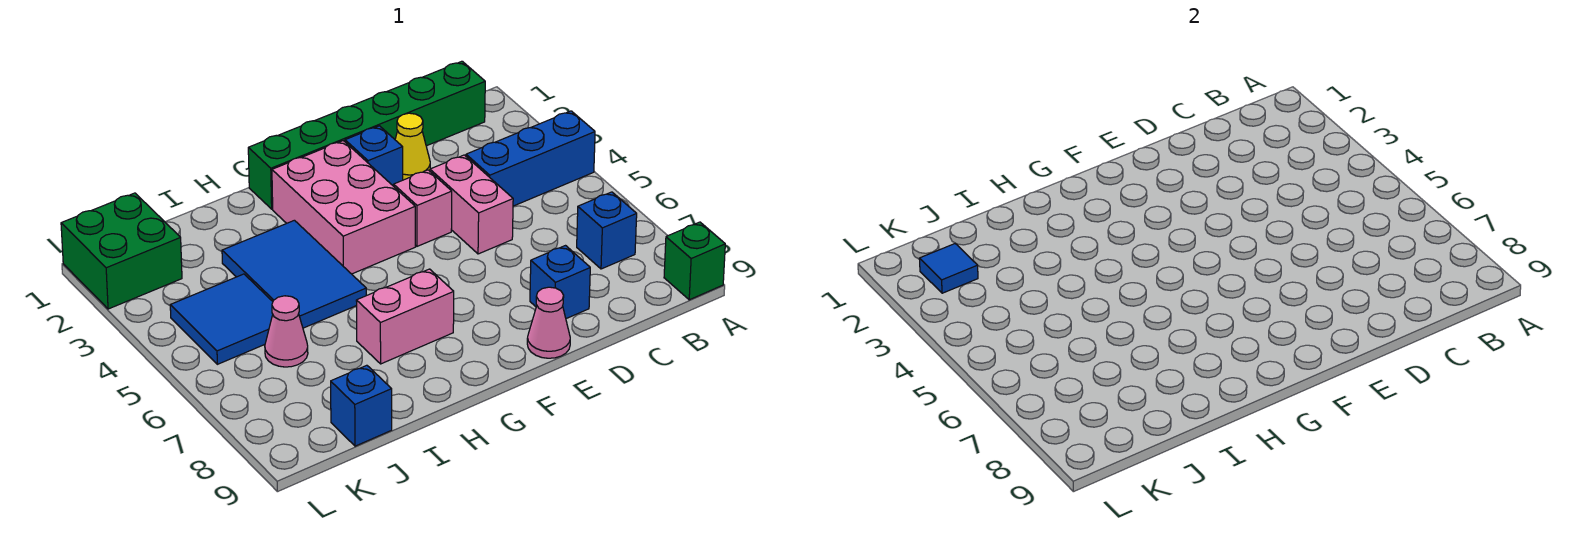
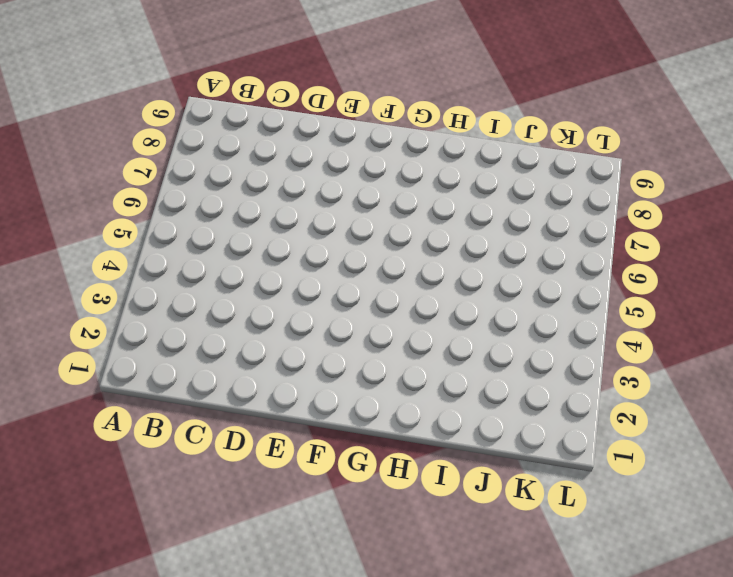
none -> blue brick A4:C4 level 1
none -> green brick A9 level 1
none -> green brick B1:G1 level 1

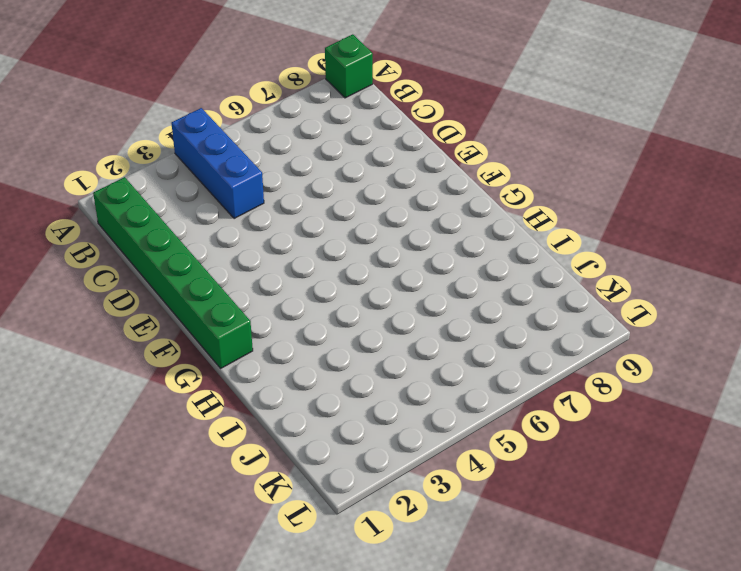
none -> blue brick B7 level 1
none -> yellow cone D2 level 1
none -> pink brick D4:D5 level 1

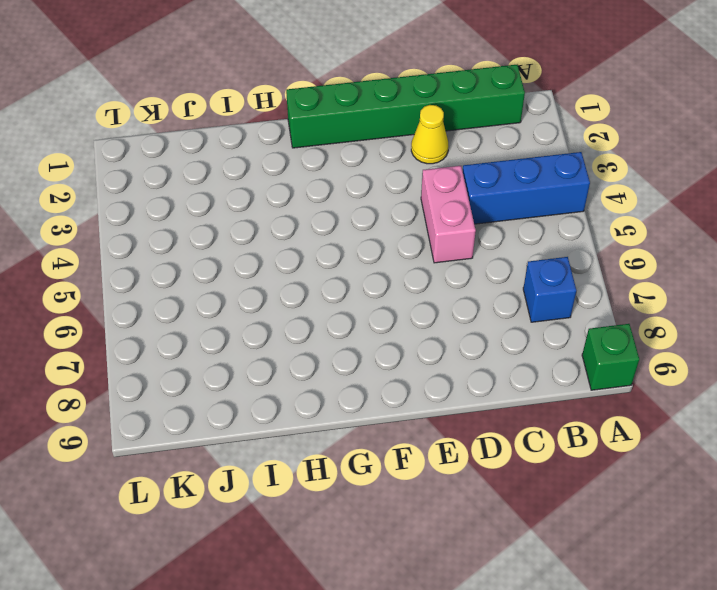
none -> blue brick D8 level 1
none -> blue brick E2 level 1
none -> pink brick E4 level 1

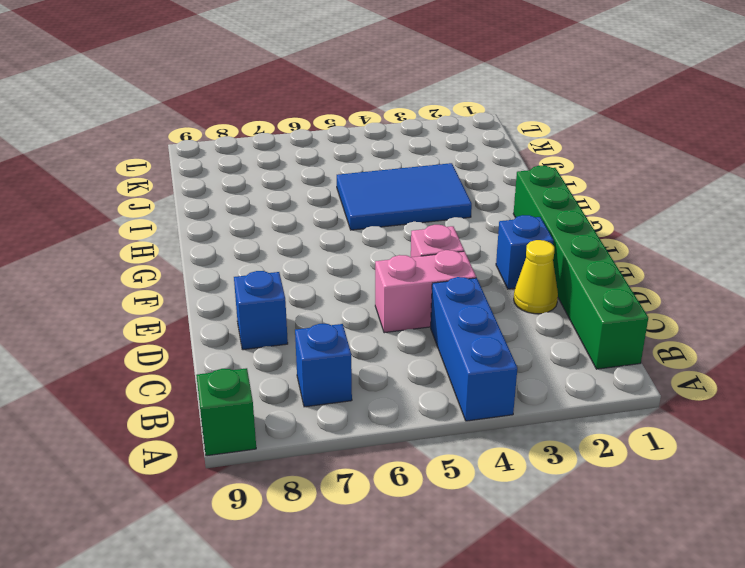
none -> pink cone E9 level 1
none -> pink brick F2:G4 level 1
none -> pink brick G7:H7 level 1

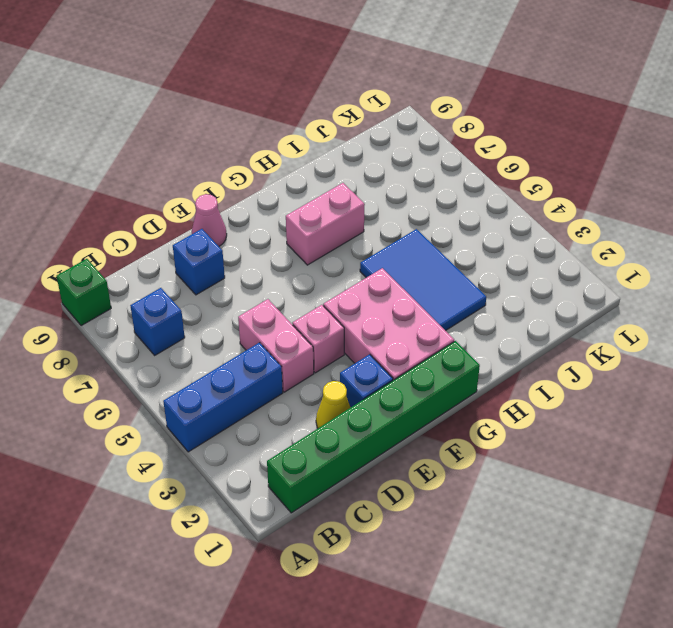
none -> blue tile J4:K5 level 1
none -> pink cone J6 level 1
none -> blue brick J9 level 1

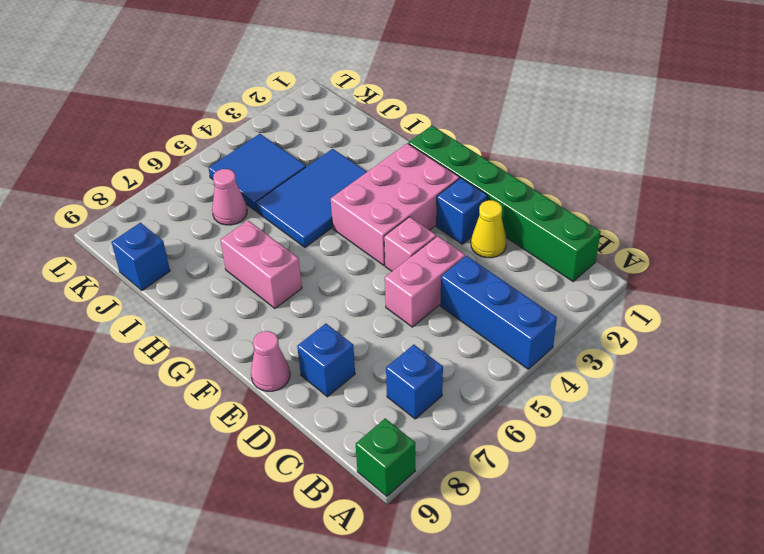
none -> green brick K1:L2 level 1
none -> blue tile K2 level 2

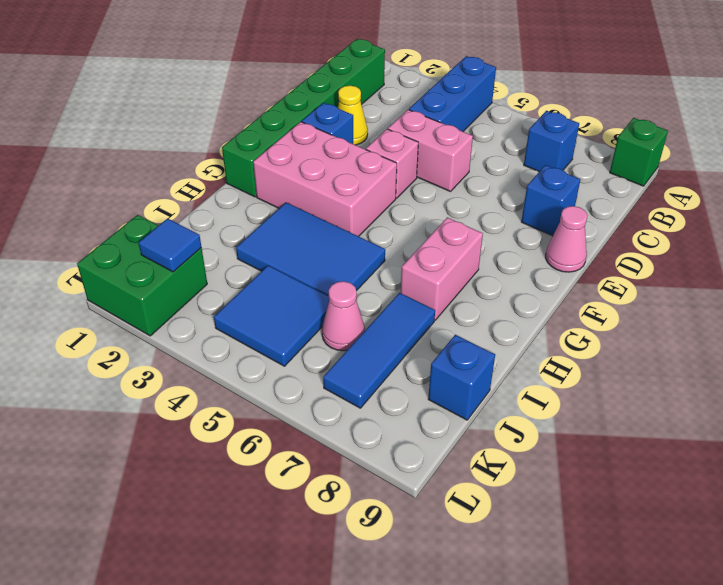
blue tile I7:K7 level 1 -> none

